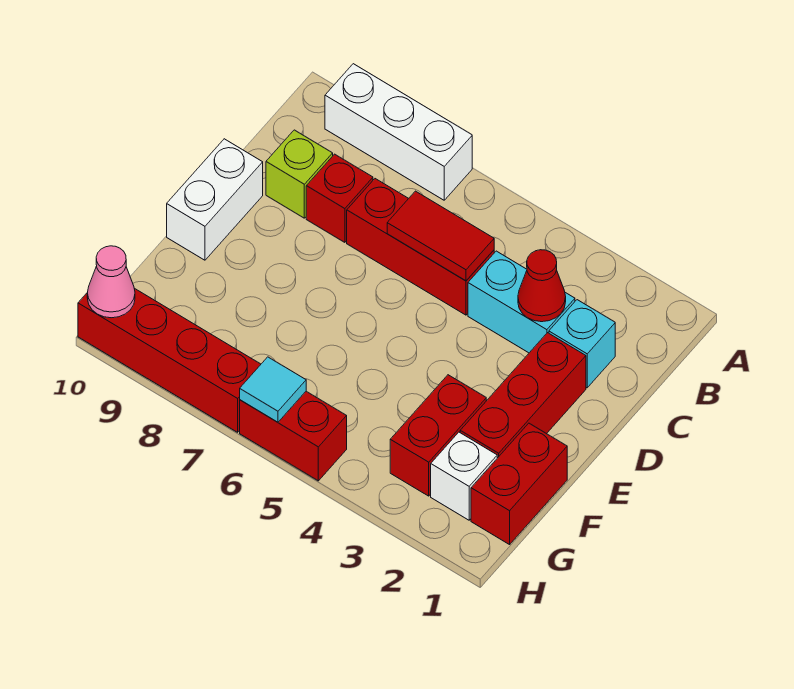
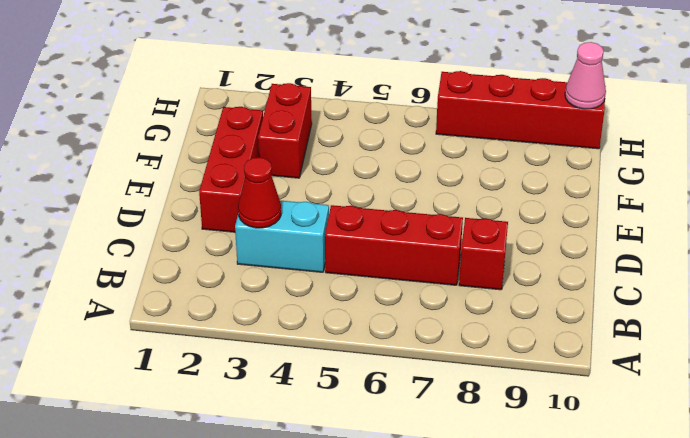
none -> white brick A7:A9 level 1
none -> cyan brick C2 level 1
none -> lime brick C9 level 1

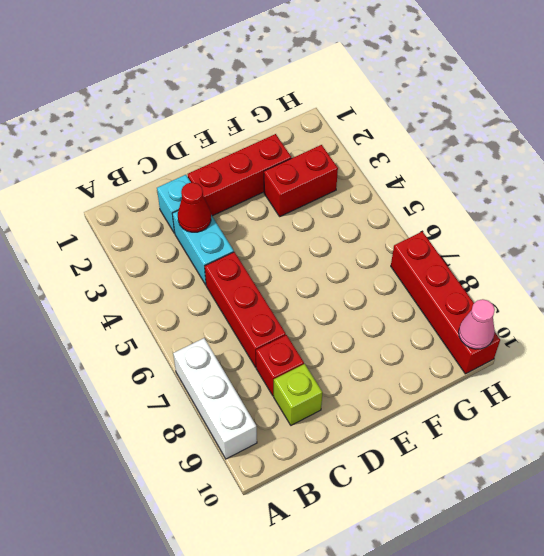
none -> white brick D10:E10 level 1
none -> red brick F1:G1 level 1
none -> white brick G2 level 1

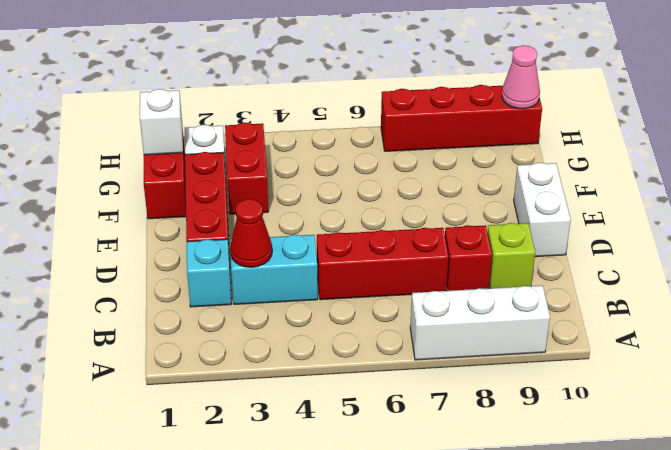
white brick G1 level 2 -> none
none -> red brick H5:H6 level 1
none -> red tile C5:C6 level 2
none -> cyan tile H6 level 2

